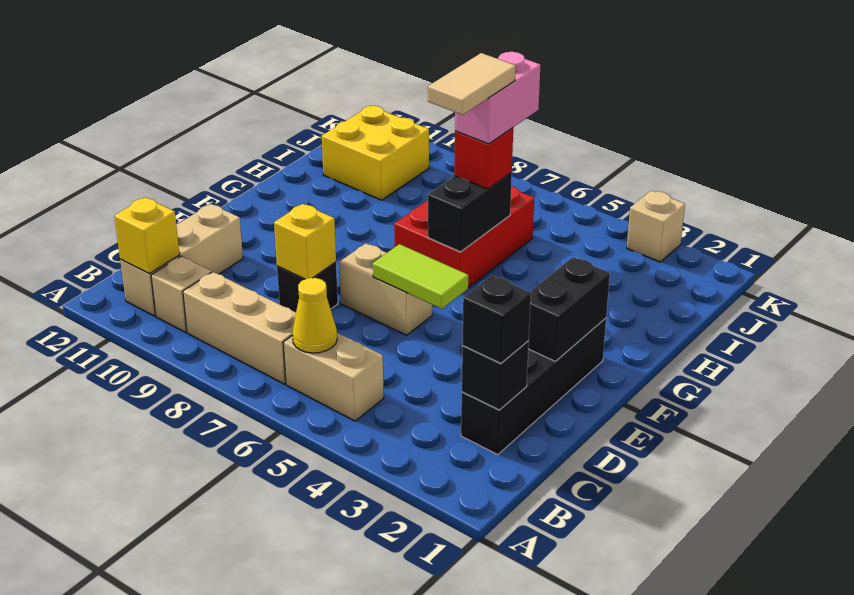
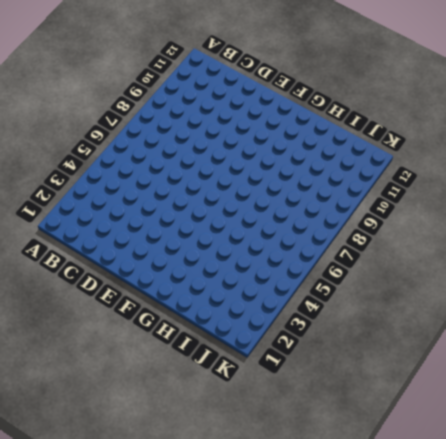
none -> tan brick B5:B6 level 1
none -> tan brick B7:B9 level 1
none -> tan brick B10 level 1

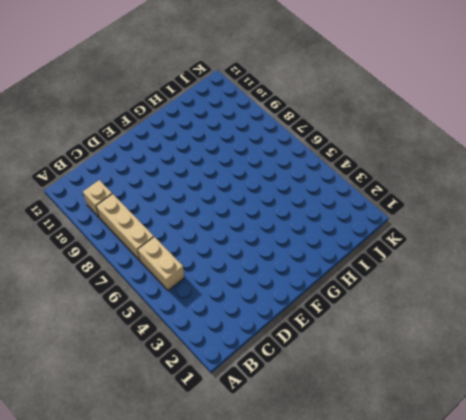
none -> tan brick B11:D11 level 1
none -> black brick C2:F2 level 1
none -> black brick D8 level 1

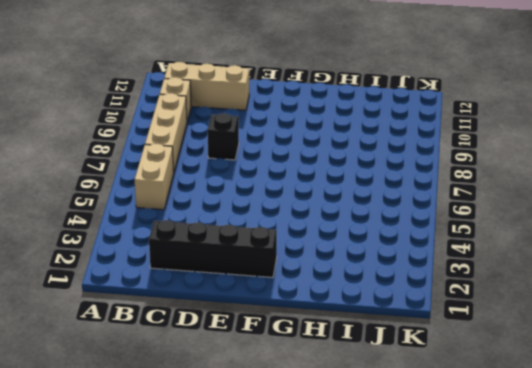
none -> tan brick E6:E7 level 1
none -> red brick G6:I7 level 1
none -> yellow brick I10:J11 level 1

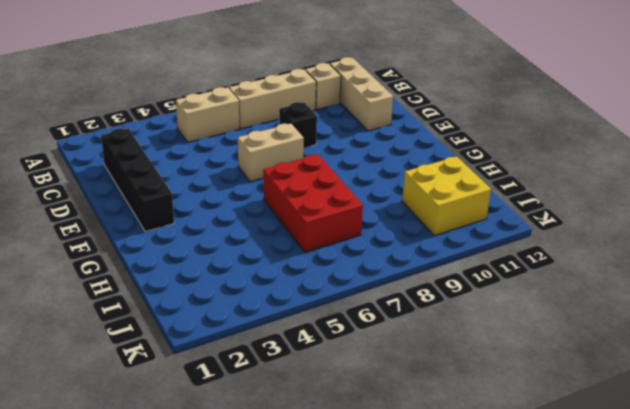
none -> tan brick K3 level 1
none -> yellow cone B6 level 2
none -> yellow brick B11 level 2

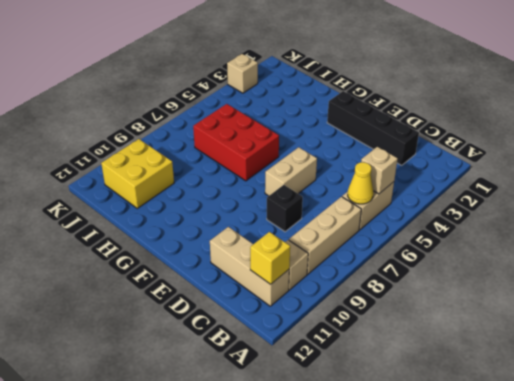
tan brick B5 level 2 -> none
none -> black brick C2 level 2
none -> yellow brick D8 level 2
none -> black brick E2:F2 level 2

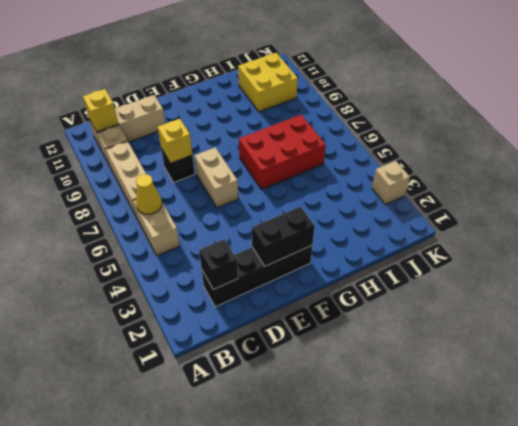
none -> lime tile E5:E6 level 2
none -> black brick G6:H6 level 2
none -> black brick C2 level 3

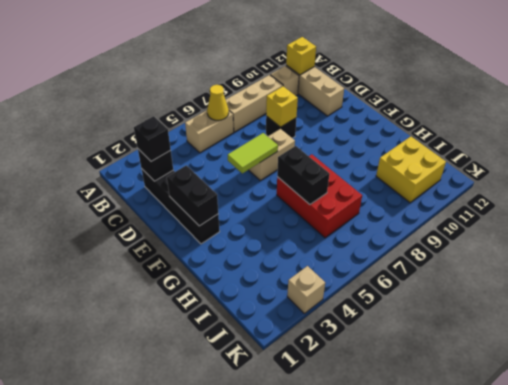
none -> red brick H6 level 3
none -> pink brick H6:I6 level 4
none -> tan tile G6:H6 level 5

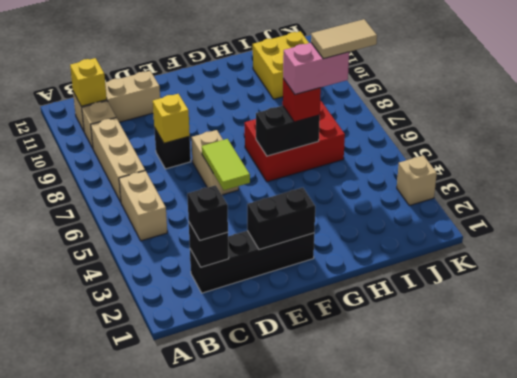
tan tile I6:J6 level 5 -> tan tile G6:H6 level 5
none -> yellow cone B6 level 2

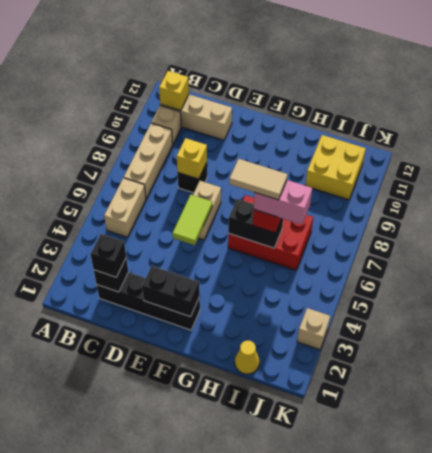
yellow cone I1 level 1 -> yellow cone B6 level 2

